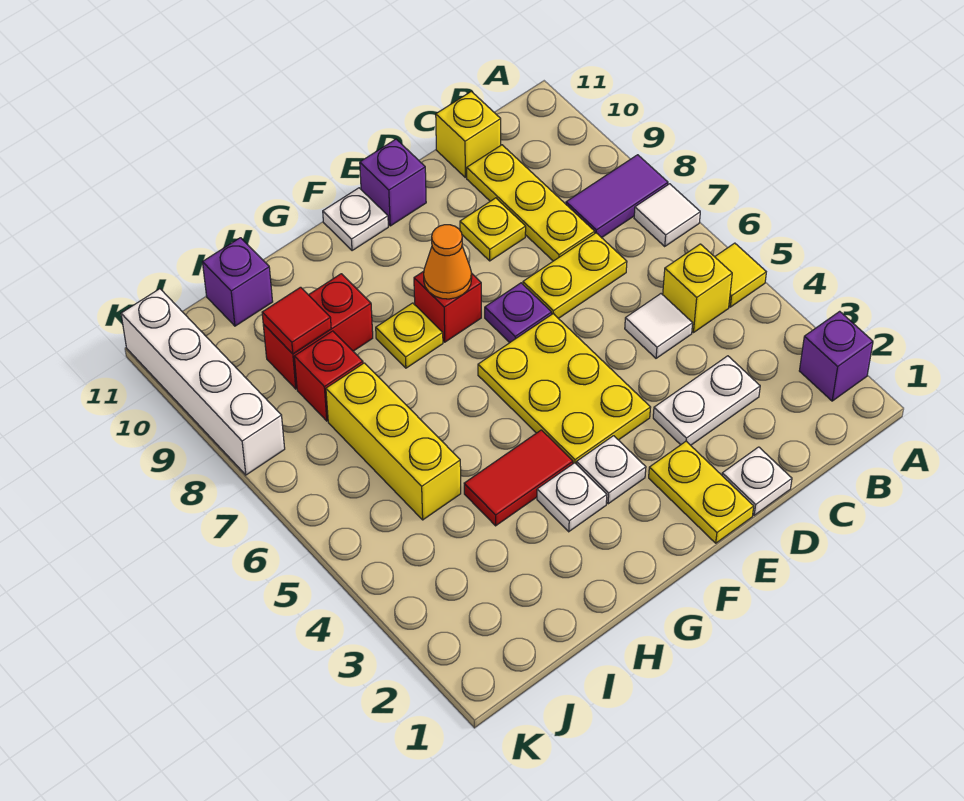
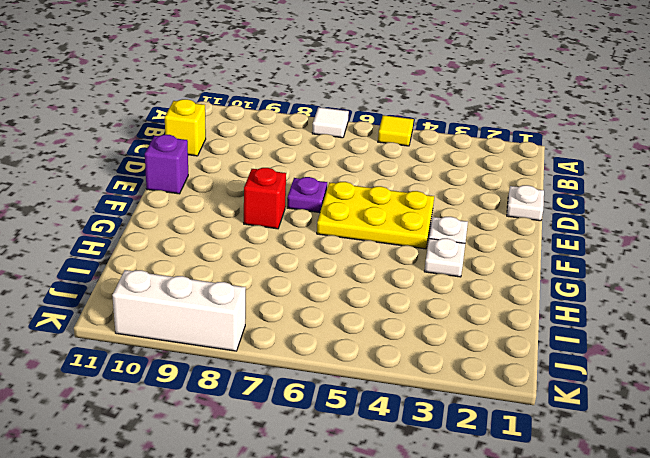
white brick K8:K10 level 1 -> white brick K8:K11 level 1
none -> purple brick A2 level 1
none -> purple tile A8:B8 level 1
none -> yellow brick B5 level 1

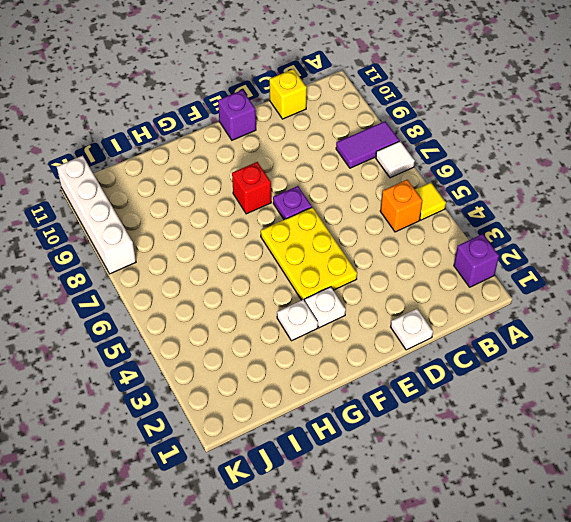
orange brick B5 level 1 -> yellow brick B5 level 1
none -> white plate C3:D3 level 1
none -> white tile C5 level 1
none -> yellow plate C7:D7 level 1

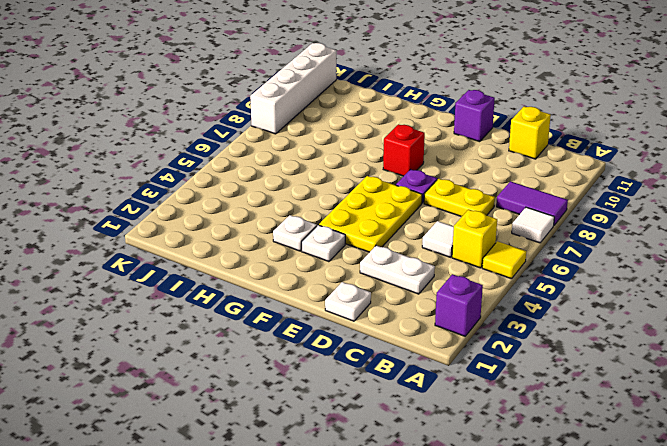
none -> yellow plate C8:C10 level 1
none -> yellow plate D9 level 1
none -> yellow plate E1:E2 level 1

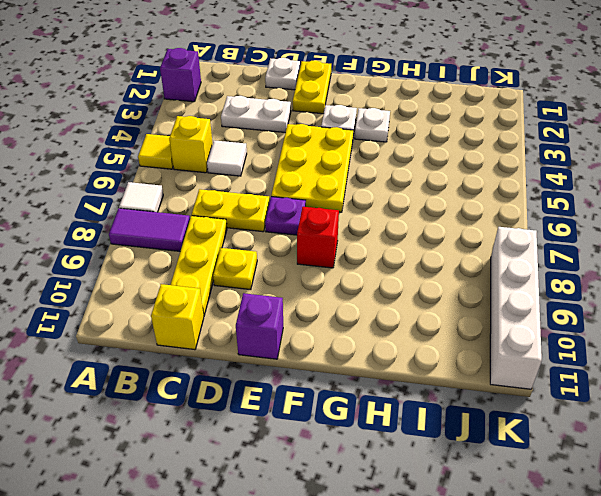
none -> white plate F11 level 1
none -> red tile G4:H4 level 1
none -> yellow plate G8 level 1

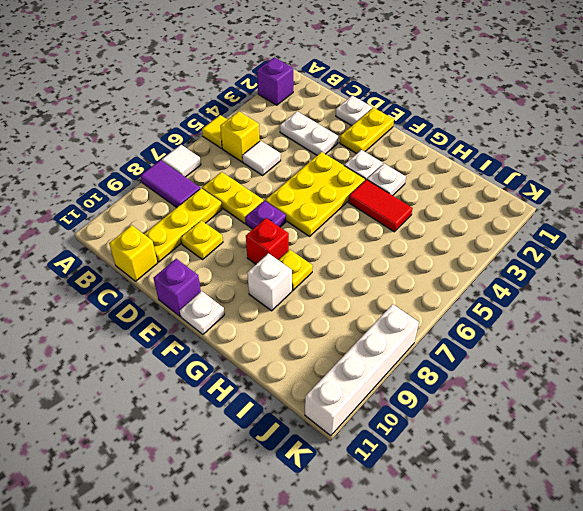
white brick G9 level 1 -> none
none -> red brick H9:I9 level 1
none -> yellow brick I5:I7 level 1
none -> red brick I8 level 1

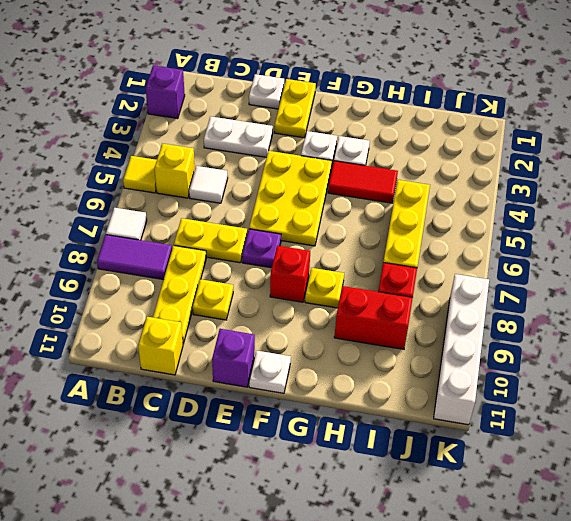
none -> purple brick I11 level 1
none -> orange cone F8 level 2
none -> red tile I9 level 2

